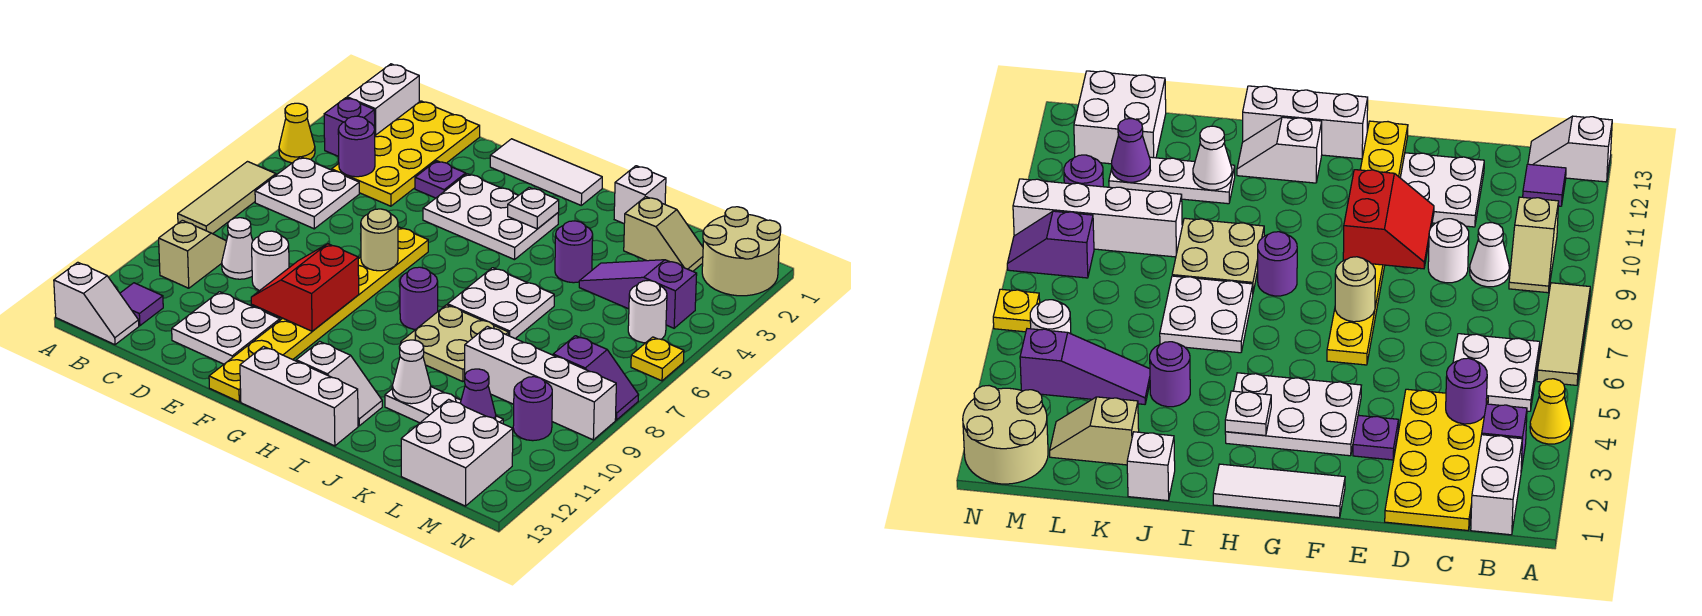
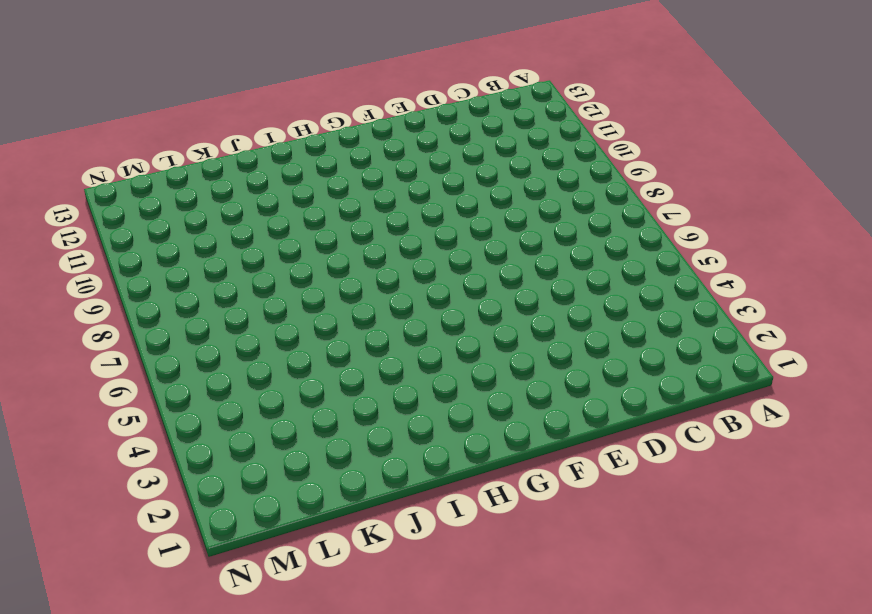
none -> yellow cone A4 level 1
none -> tan tile A6:A8 level 1
none -> white slope A13:B13 level 1 top A
none -> white brick B1:B2 level 1

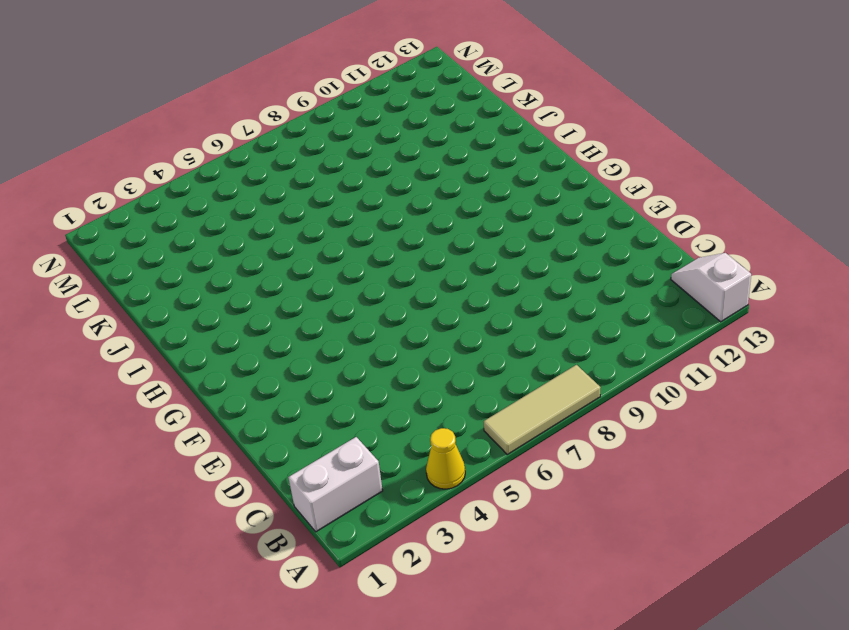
none -> purple brick B3 level 1
none -> white plate B5:C6 level 1
none -> tan slope B9:B10 level 1 top 10
none -> purple tile B12 level 1

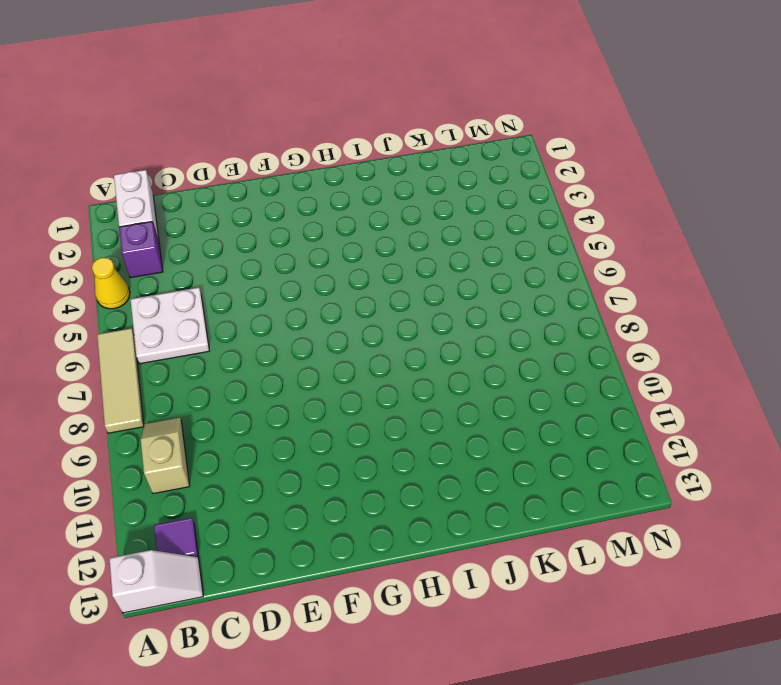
none -> yellow plate C1:D4 level 1
none -> white cone C9 level 1
none -> white round brick D9 level 1
none -> white plate D11:E12 level 1

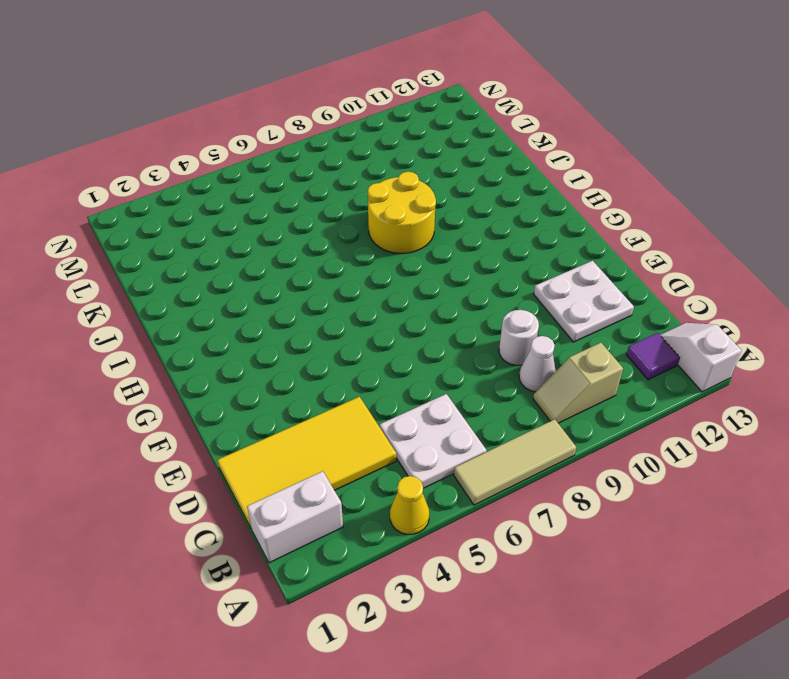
yellow tile C1:D4 level 1 -> yellow plate C1:D4 level 1
yellow round brick I8:J9 level 1 -> tan plate I8:J9 level 1
none -> purple brick B3 level 1
none -> purple plate E3 level 1
none -> white tile F1:H1 level 1
none -> white plate F3:H4 level 1

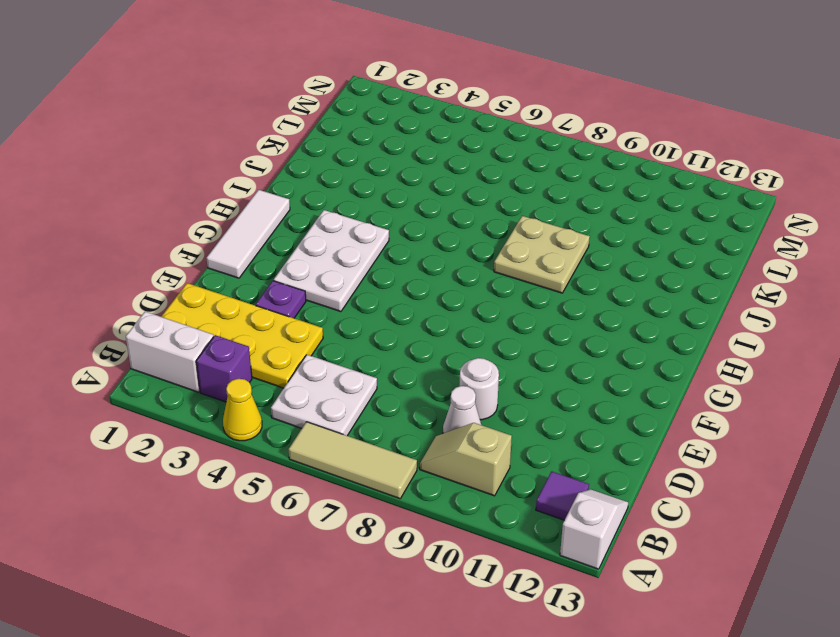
none -> white plate D11:E12 level 1
none -> yellow plate F6:F13 level 1
none -> white brick G13:I13 level 1
none -> purple round brick H8 level 1

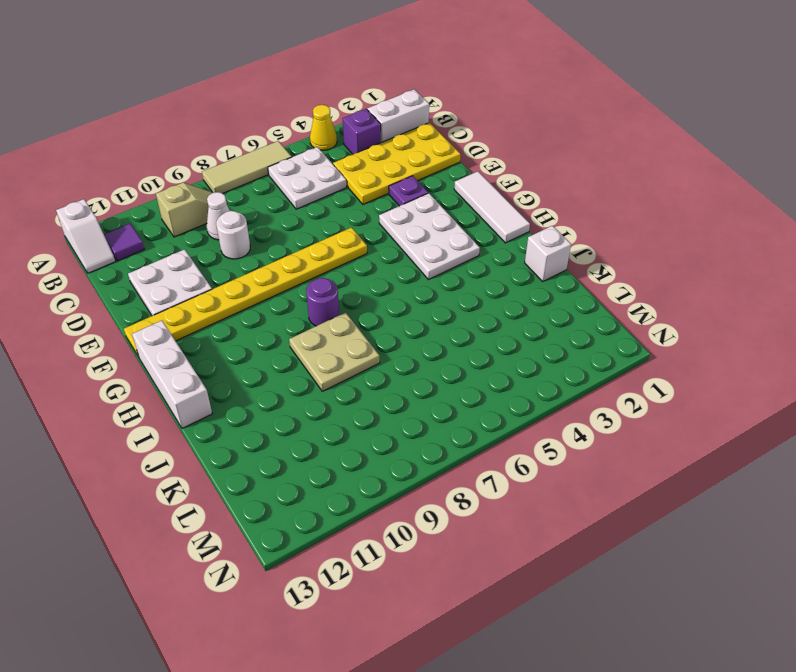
none -> white slope H12:I12 level 1 top H
none -> white plate I6:J7 level 1
none -> purple round brick J4 level 1
none -> white plate J11:L11 level 1

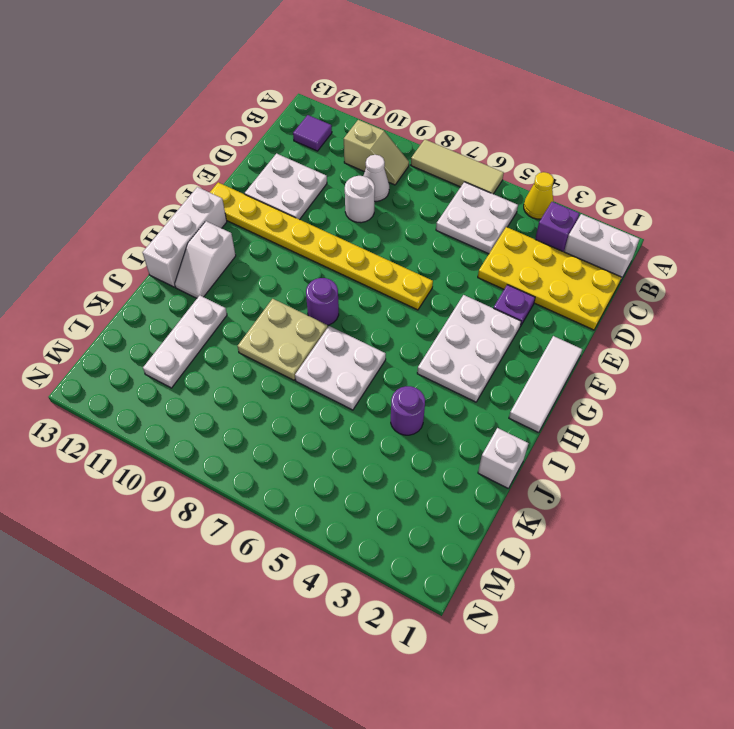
none -> white slope A13:B13 level 1 top A
none -> tan slope K2:L2 level 1 top K
none -> purple slope K4:M4 level 1 top M
none -> white brick K9:N9 level 1

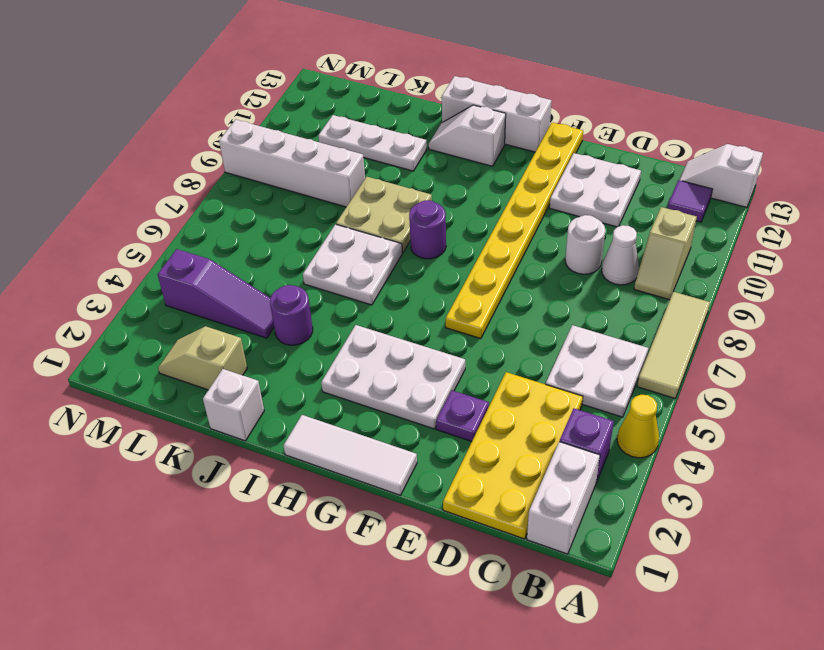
none -> white brick L12:M13 level 1
none -> tan round brick M1:N2 level 1
none -> white round brick M5 level 1
none -> purple slope M8:N8 level 1 top M

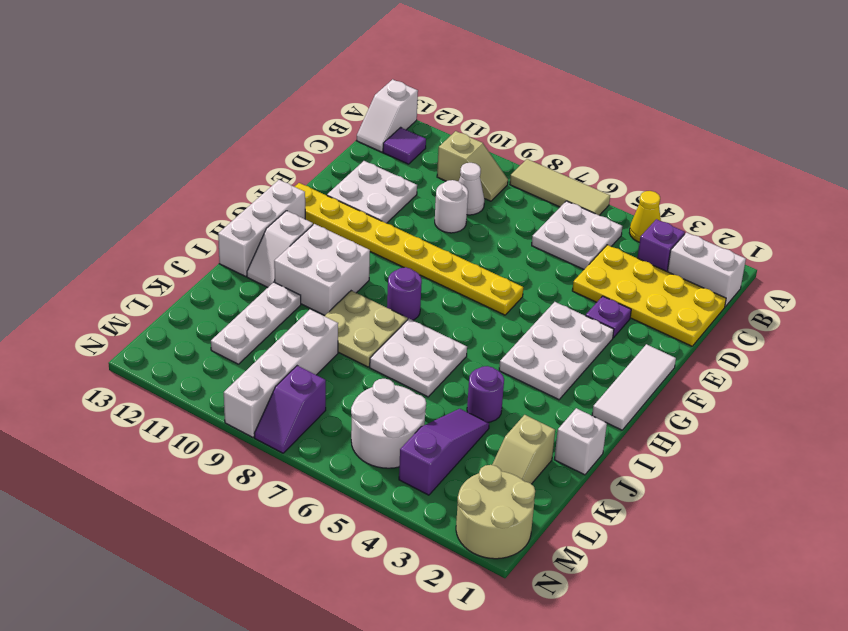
white brick H10:I11 level 1 -> white brick L12:M13 level 1
white round brick L5:M6 level 1 -> white round brick M5 level 1
none -> purple round brick M10 level 1
none -> yellow plate N6 level 1
none -> purple round brick C4 level 2
none -> red slope E9:F10 level 2 top F

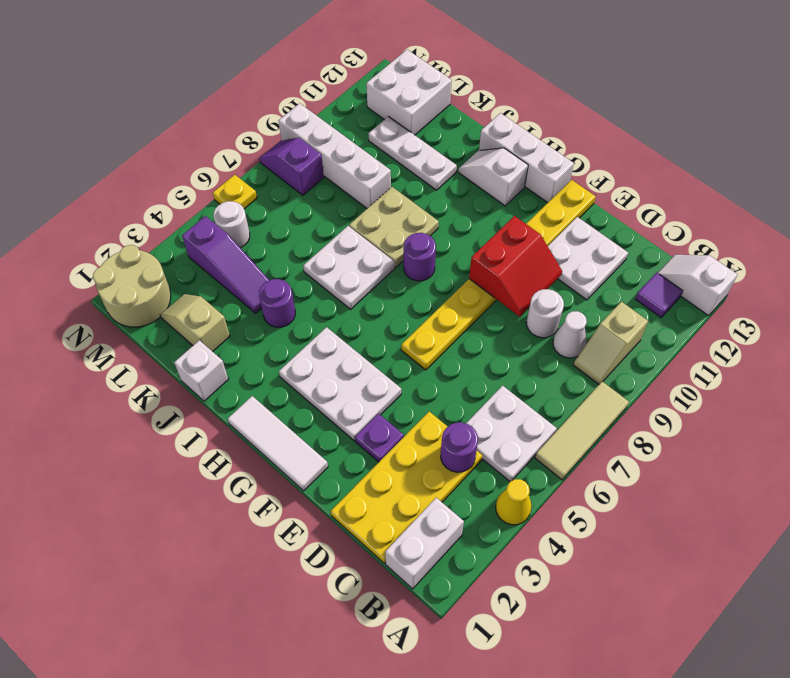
none -> purple brick B3 level 1
none -> purple round brick M10 level 1
none -> tan round brick F7 level 2
none -> white plate H3 level 2

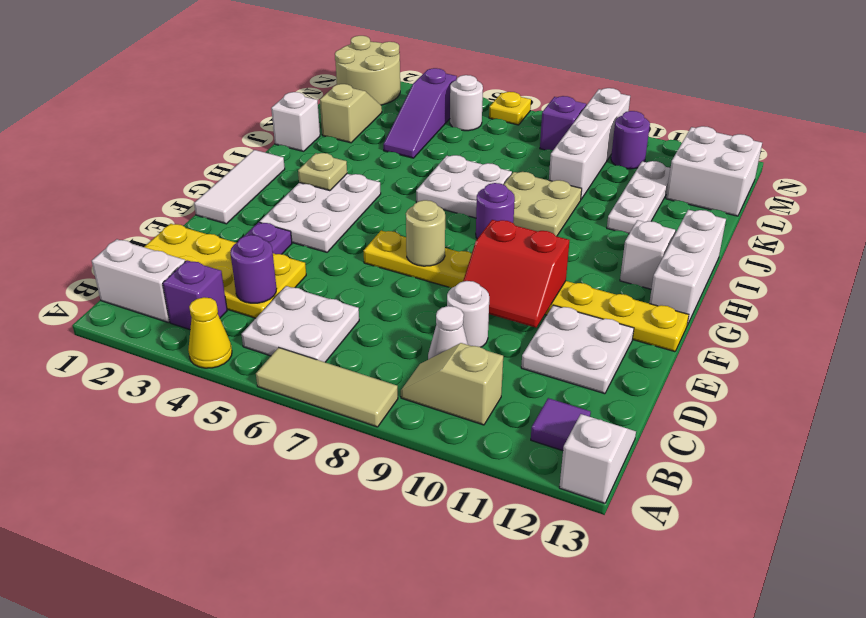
tan plate H3 level 2 -> white plate H3 level 2
none -> purple round brick J4 level 1
none -> white cone J11 level 2
none -> purple cone L11 level 2

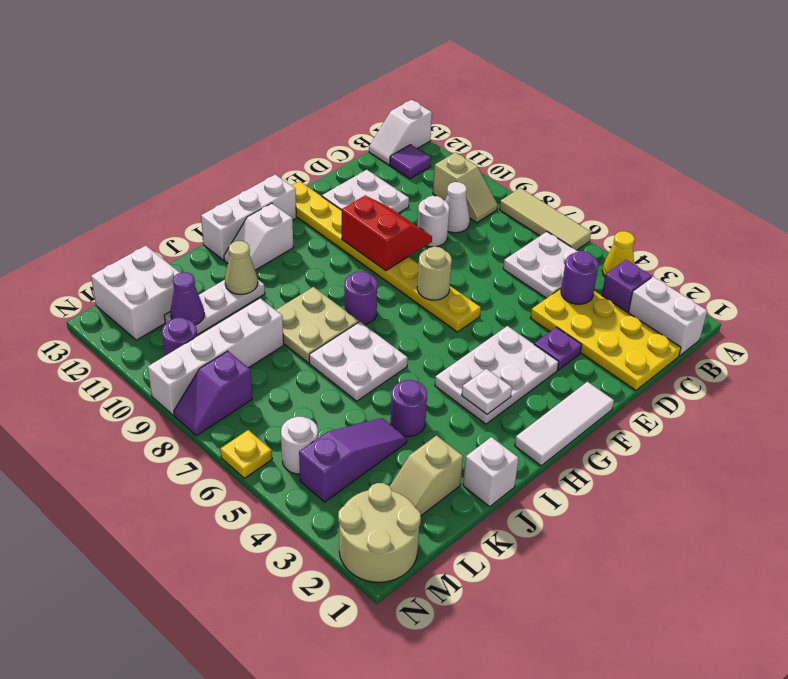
tan cone J11 level 2 -> white cone J11 level 2

